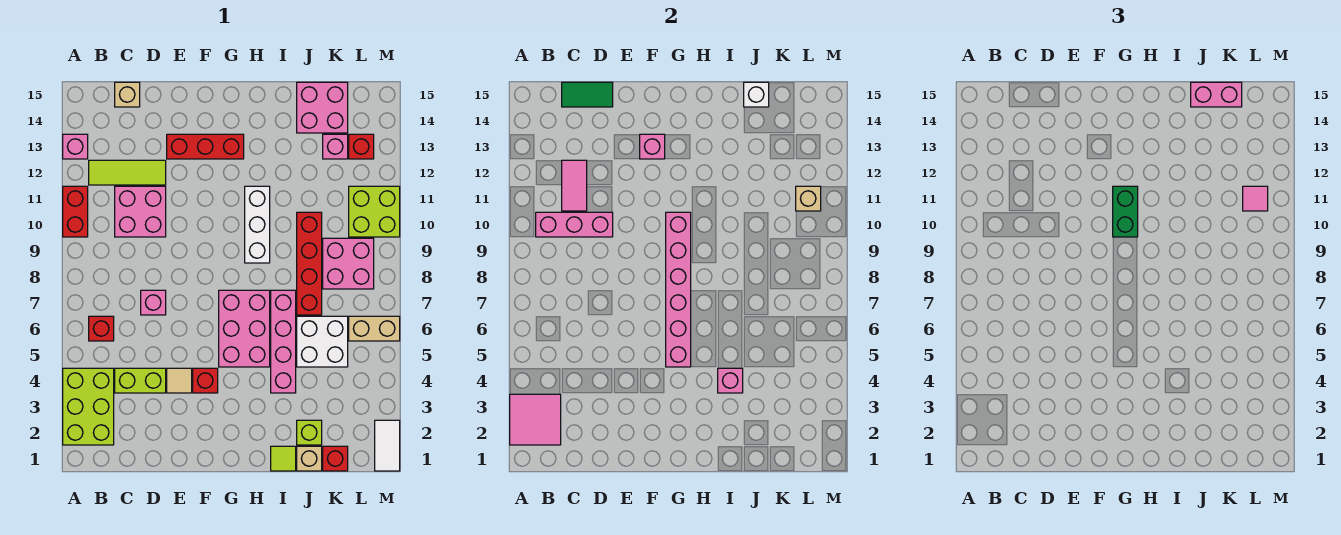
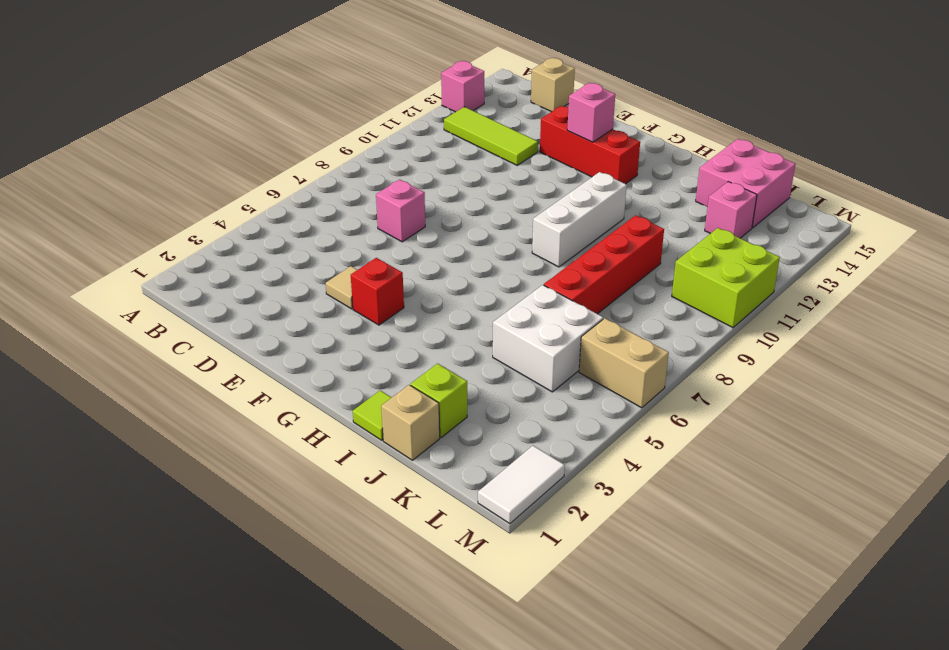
none -> lime brick A2:B4 level 1
none -> red brick A10:A11 level 1
none -> red brick B6 level 1
none -> lime brick C4:D4 level 1

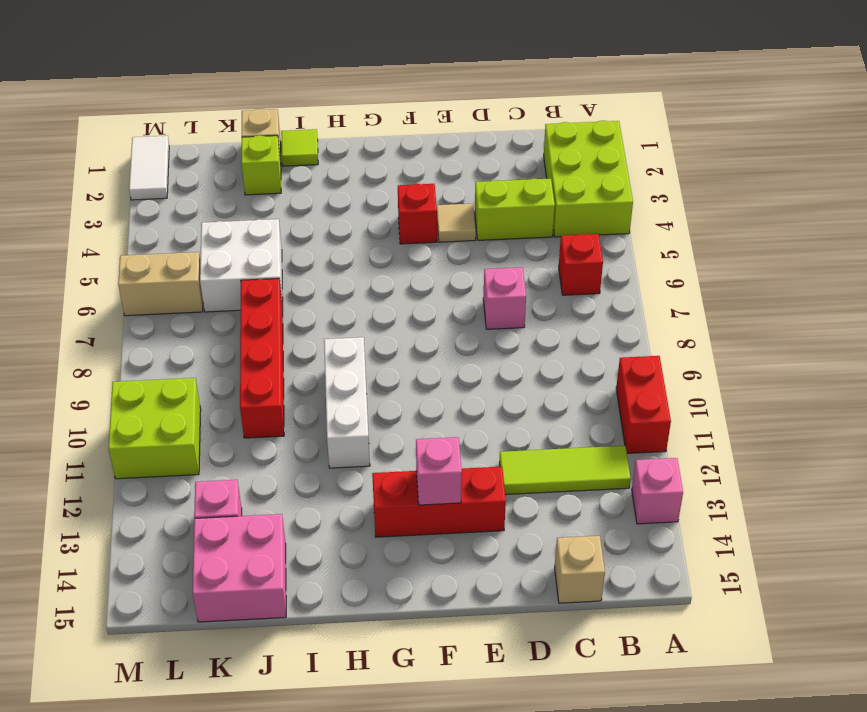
none -> pink brick C10:D11 level 1
none -> pink brick G5:H7 level 1
none -> pink brick I4:I7 level 1
none -> red brick K1 level 1

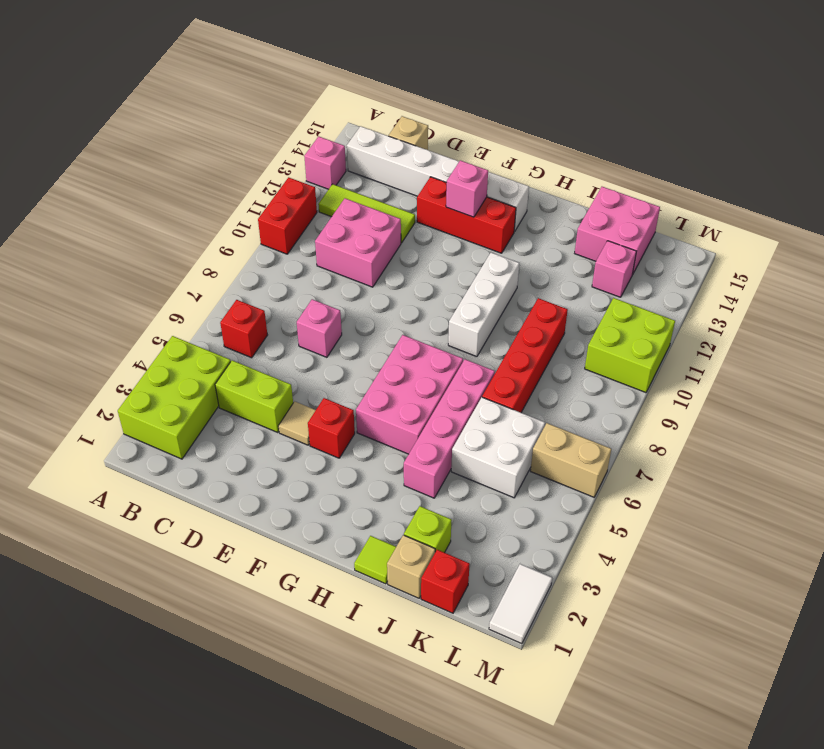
white brick B14:G14 level 1 -> none
none -> pink brick K8:L9 level 1
none -> red brick L13 level 1
none -> pink tile A2:B3 level 2
none -> pink brick B10:D10 level 2

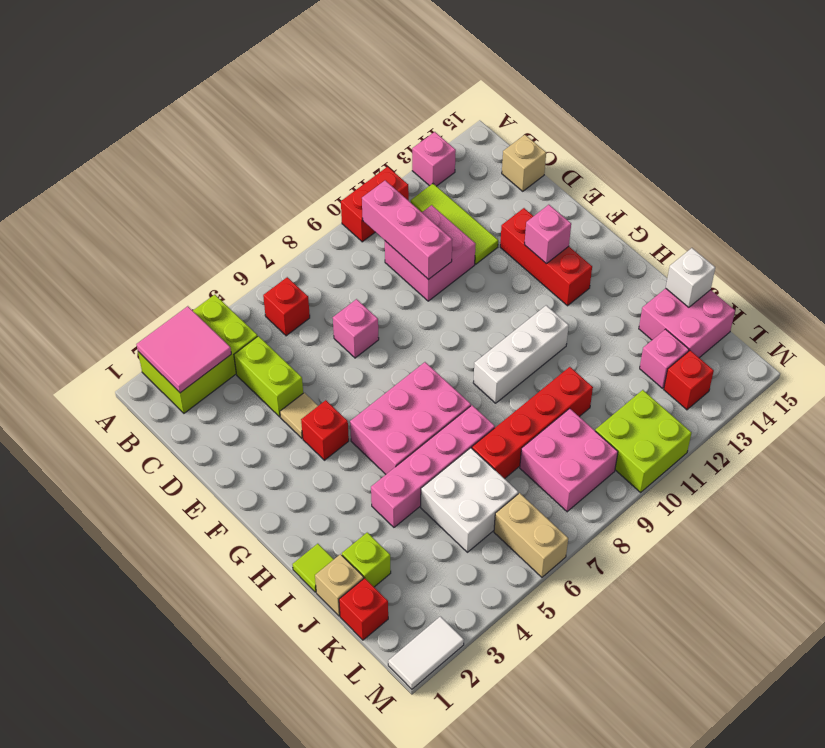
none -> pink tile C11:C12 level 2
none -> green tile C15:D15 level 2
none -> pink brick G5:G10 level 2
none -> pink brick I4 level 2

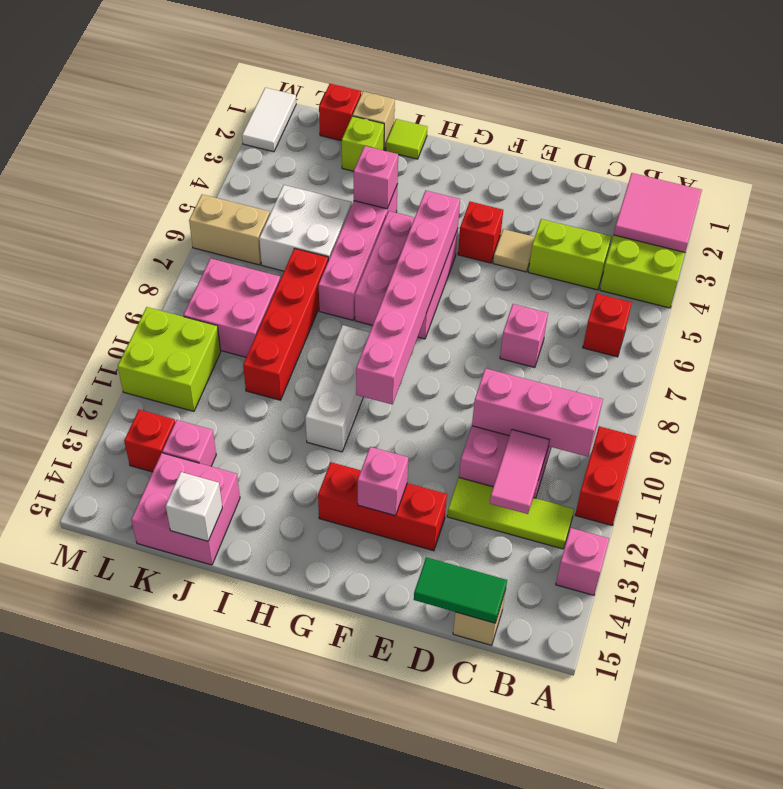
none -> tan brick L11 level 2
none -> green brick G10:G11 level 3
none -> pink brick J15:K15 level 3
none -> pink tile L11 level 3

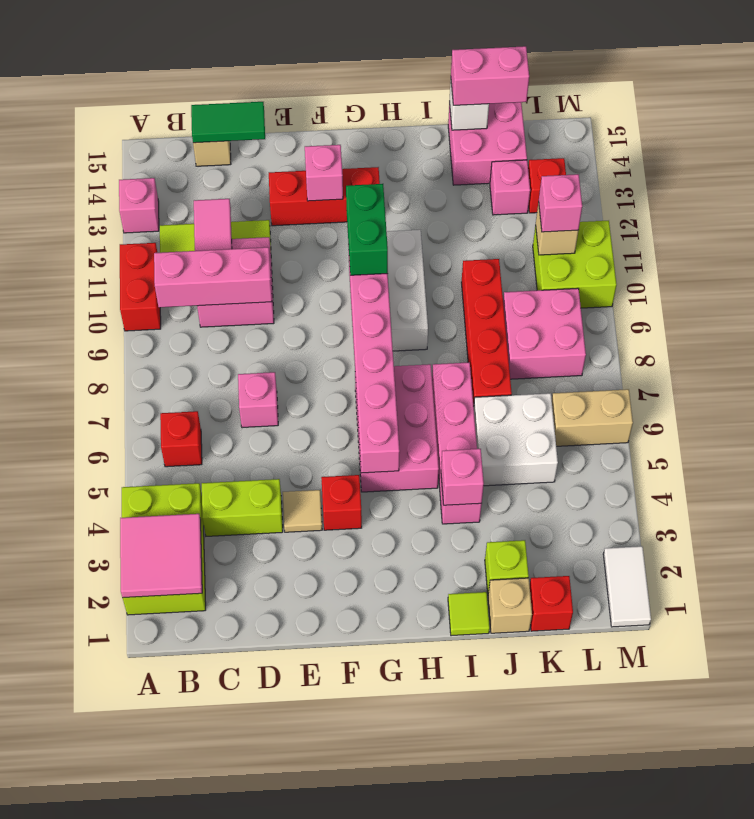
pink brick L11 level 3 -> pink tile L11 level 3

